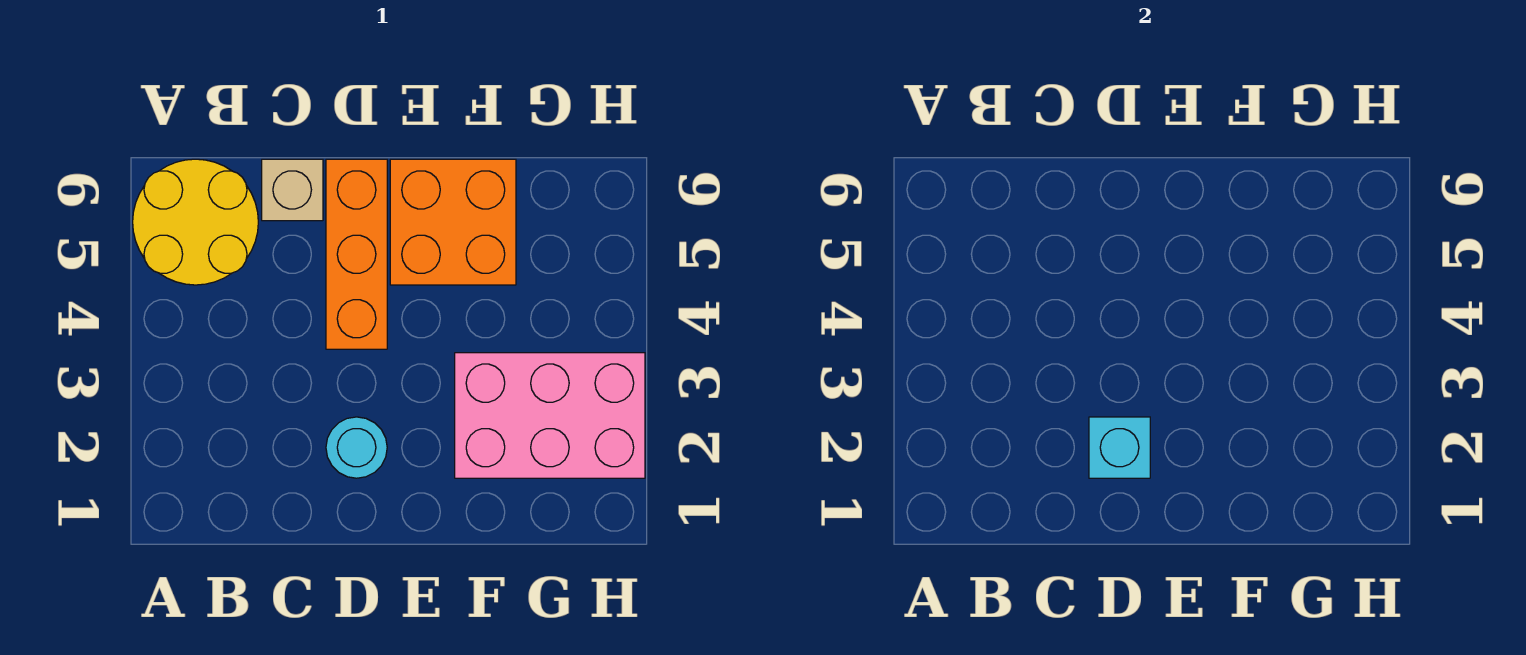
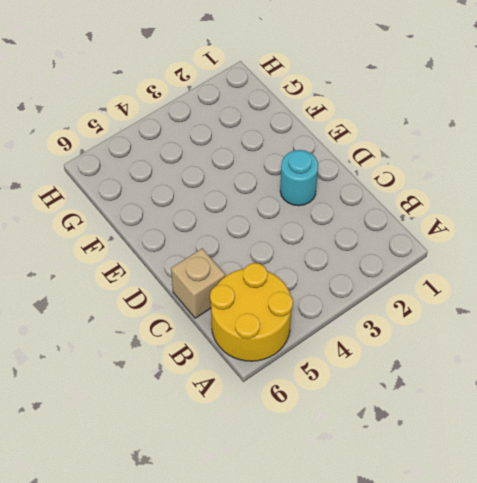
none -> orange brick D4:D6 level 1
none -> orange brick E5:F6 level 1

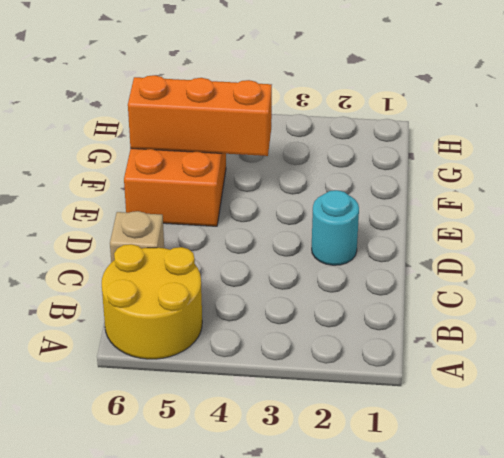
orange brick F4:F6 level 2 -> orange brick D4:D6 level 1
none -> pink brick F2:H3 level 1
none -> cyan brick D2 level 2

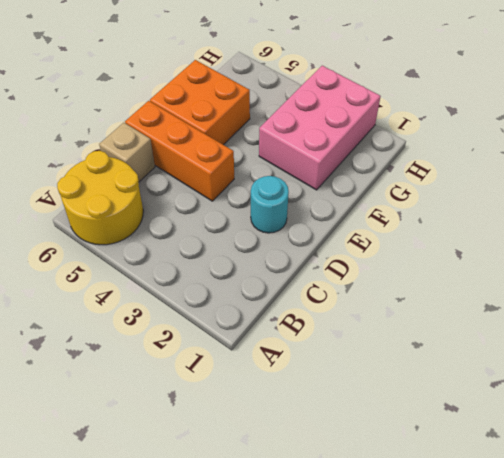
none -> cyan brick D2 level 2

